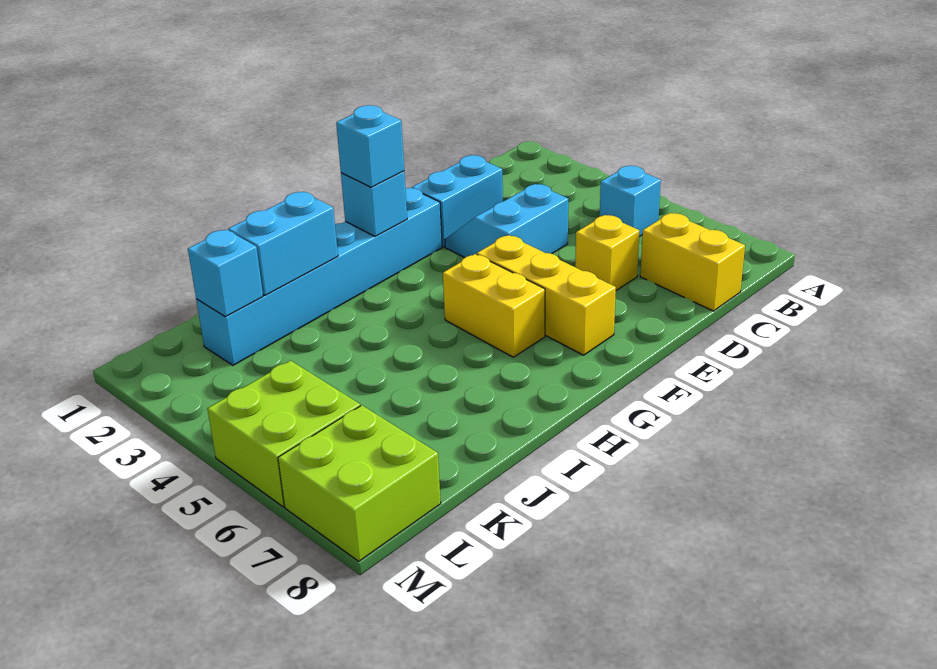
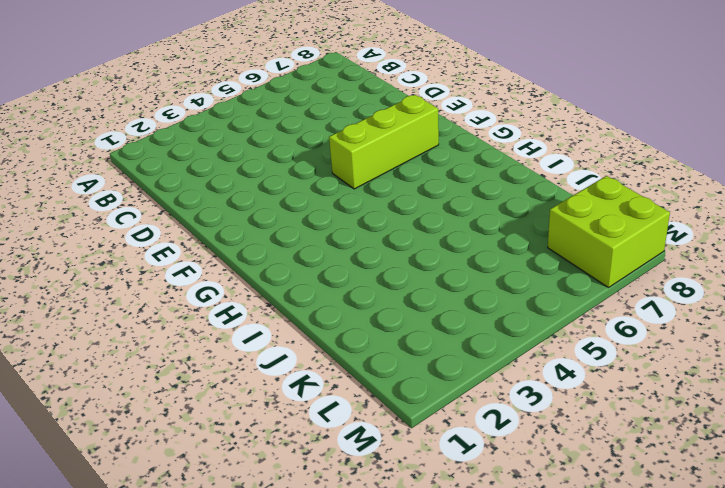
lime brick F5:F7 level 1 -> yellow brick F5:F7 level 1
none -> cyan brick B5 level 1
none -> yellow brick C7:C8 level 1
none -> cyan brick D2:E2 level 1

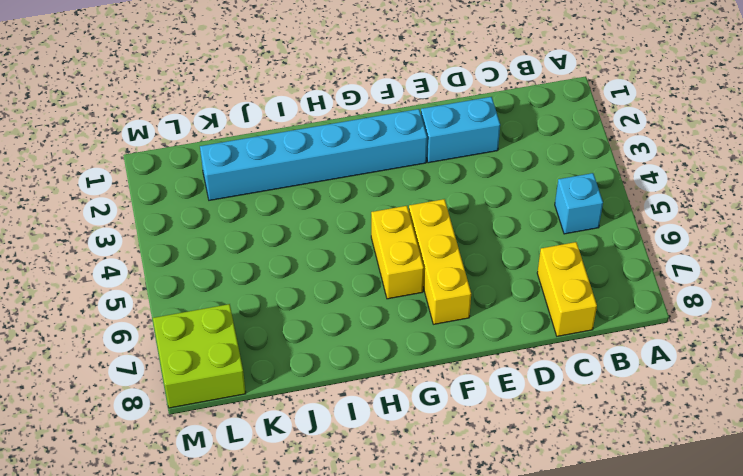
none -> cyan slope D3:E4 level 1 top 4
none -> yellow brick D6 level 1
none -> lime brick L5:M6 level 1

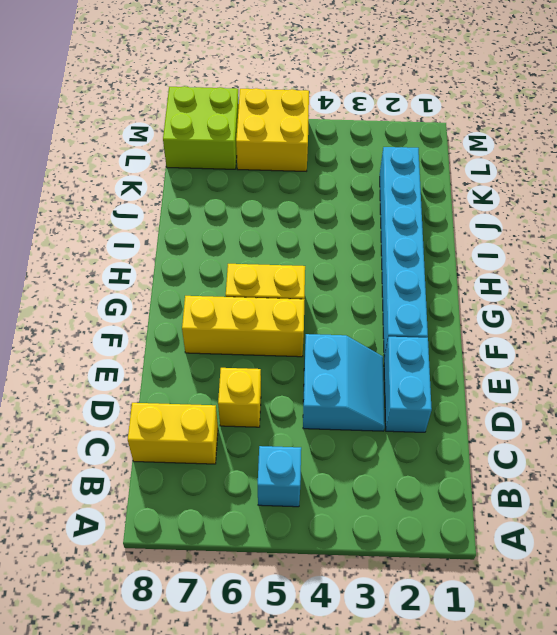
yellow brick L5:M6 level 1 -> lime brick L5:M6 level 1
none -> cyan brick G2 level 2
none -> cyan brick I2:J2 level 2
none -> cyan brick K2 level 2

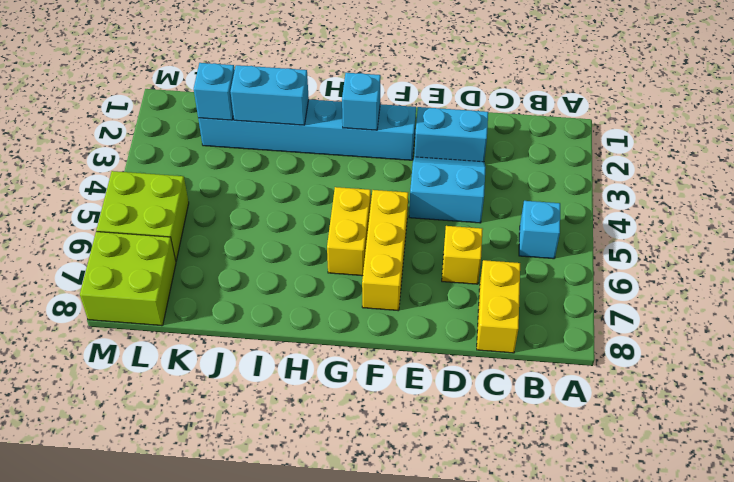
none -> cyan brick G2 level 3

